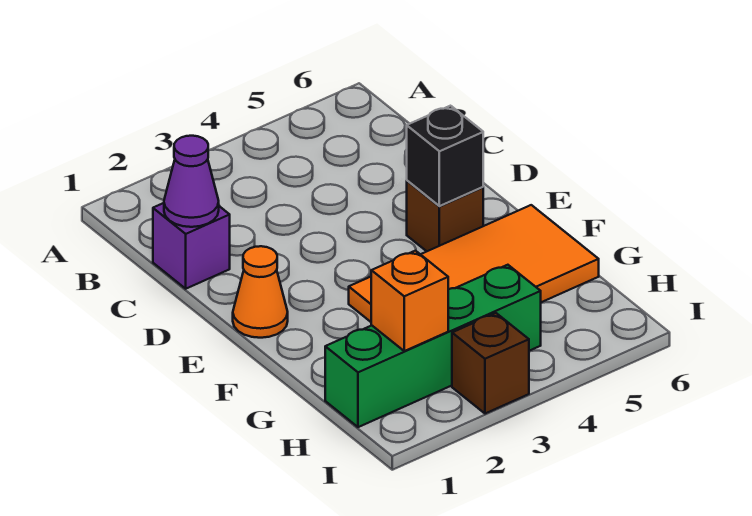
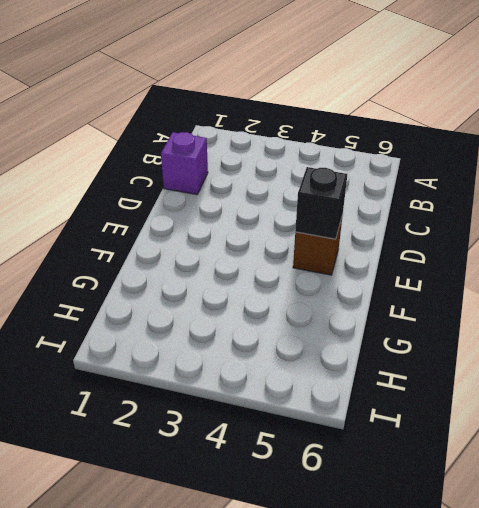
none -> orange cone E1 level 1
none -> orange tile F3:G6 level 1

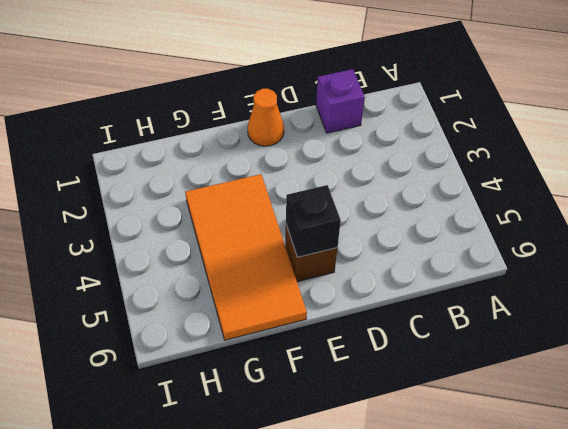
none -> green brick H1:H4 level 1
none -> brown brick I3 level 1

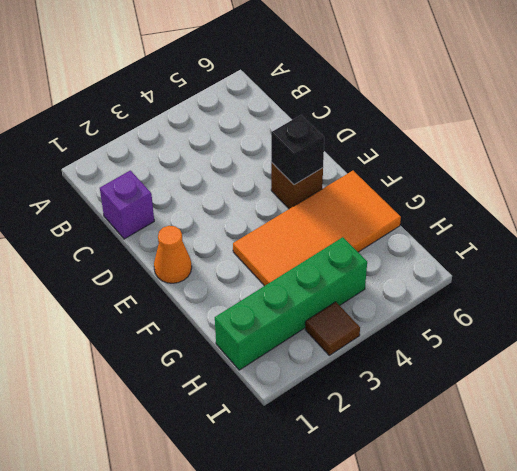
brown tile I3 level 1 -> brown brick I3 level 1
none -> purple cone C1 level 2
none -> orange brick H2 level 2

